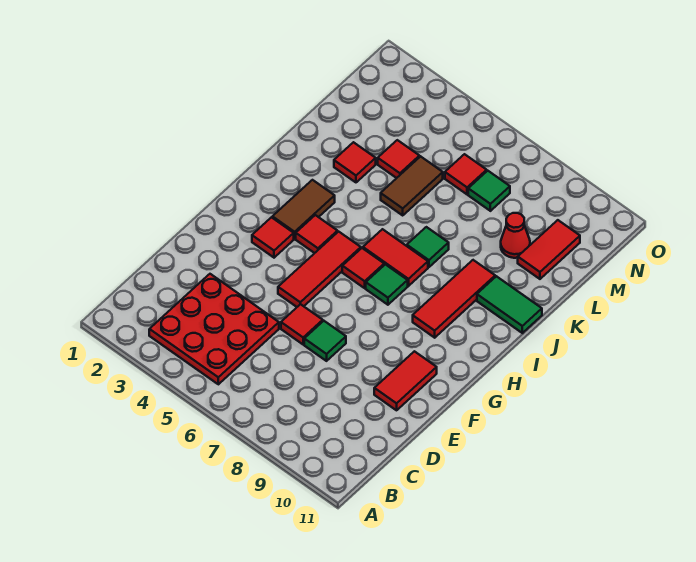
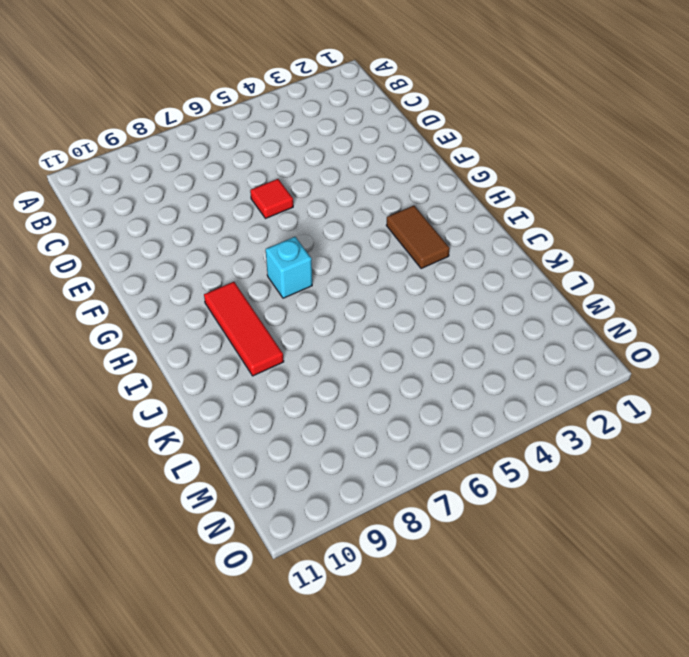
cyan brick H7 level 1 -> green tile H7 level 1
none -> red plate B3:D5 level 1
none -> green tile E7 level 1
none -> red tile E10:F10 level 1

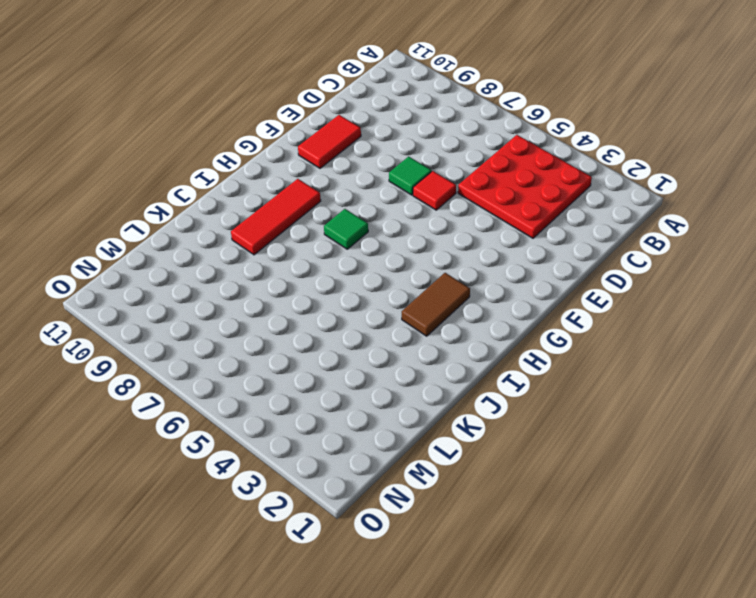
none -> red tile F5:H5 level 1
none -> red tile G3 level 1
none -> red tile H4 level 1

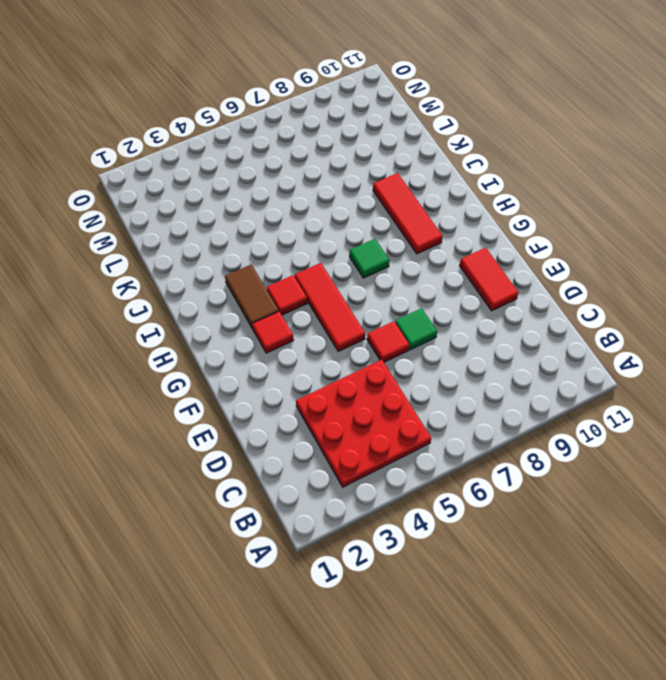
none -> red tile H6 level 1
none -> red tile I6:I7 level 1
none -> green tile J7 level 1

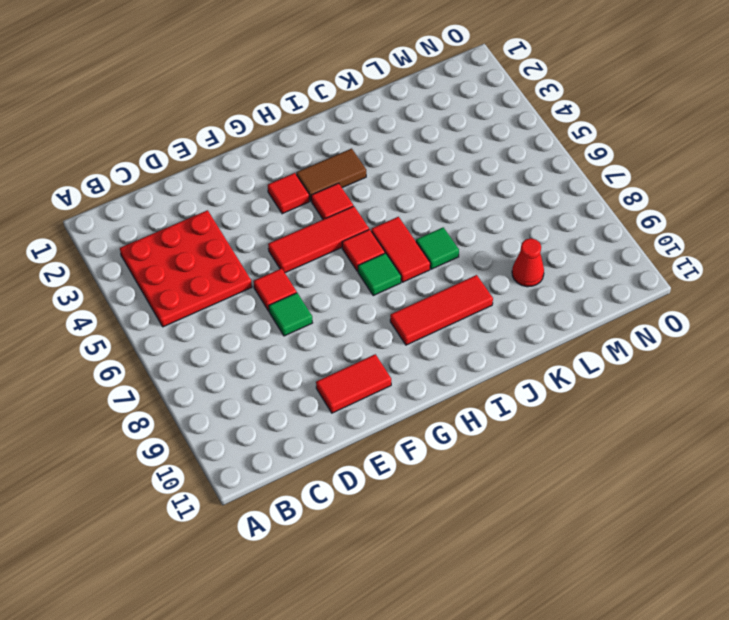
none -> green tile J10:J11 level 1
none -> red tile K3 level 1
none -> brown tile K5:L5 level 1

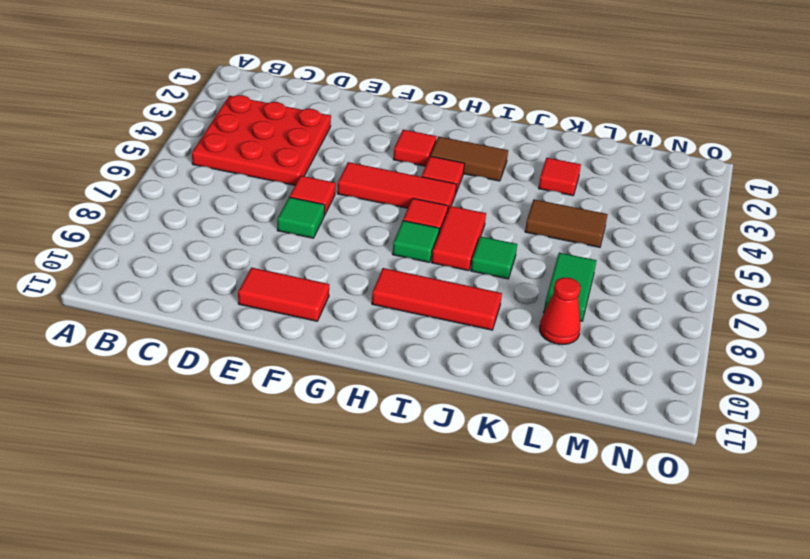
green tile L7:L8 level 1 -> green tile J10:J11 level 1
none -> red tile L4 level 1
none -> red tile L10:M10 level 1
none -> red tile M6 level 1

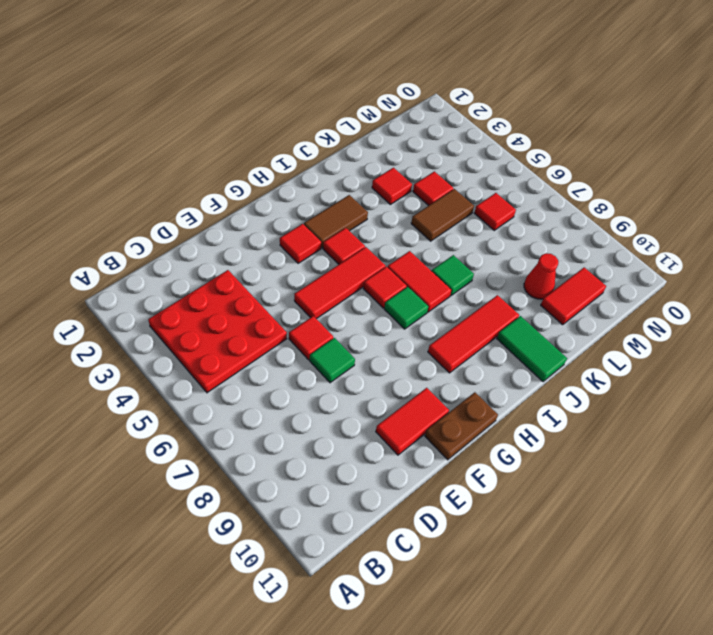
brown plate F11:G11 level 1 -> none
none -> green tile M7 level 1

